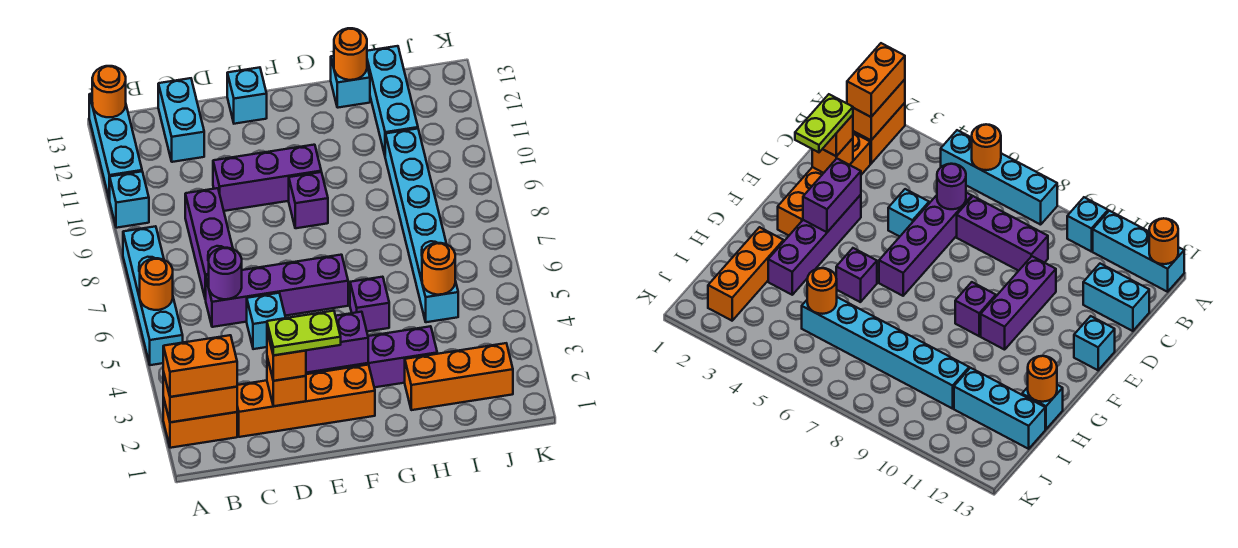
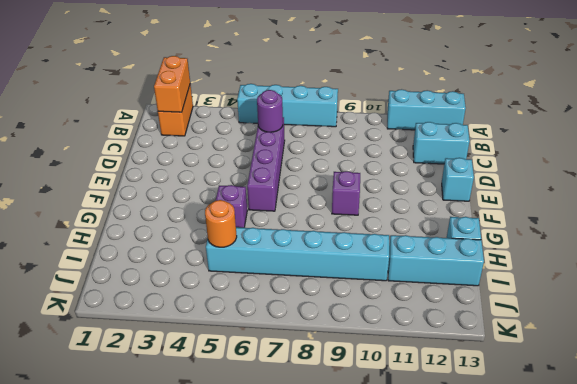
none -> cyan brick A10 level 1
none -> orange brick C2:F2 level 1
none -> purple brick C7:C9 level 1

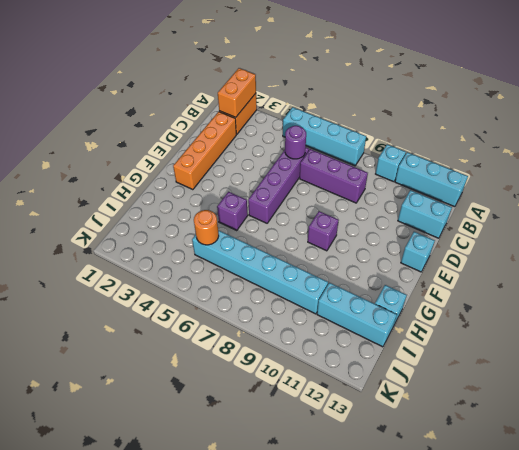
none -> cyan brick D5 level 1
none -> purple brick D10:F10 level 1
none -> purple brick E3:H3 level 1

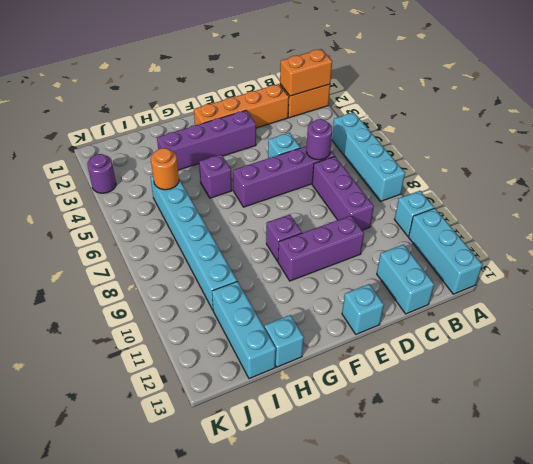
purple round brick K3 level 1 -> none
none -> orange brick H2:J2 level 1
none -> orange round brick A6 level 2
none -> orange round brick A13 level 2

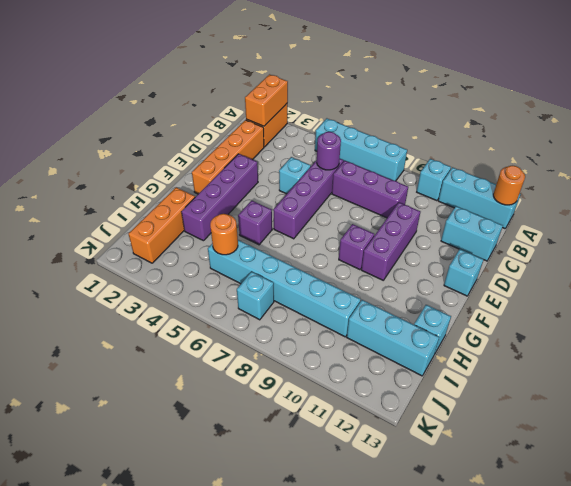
cyan brick J7 level 1 -> none
none -> orange round brick A6 level 2
none -> orange brick D2 level 2
none -> purple brick E3:F3 level 2

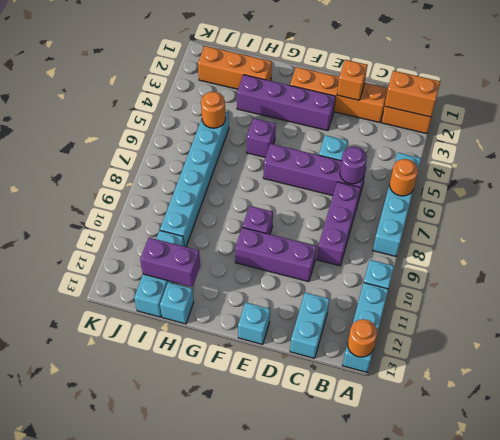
purple brick H12:I12 level 2 -> purple brick E3:F3 level 2
none -> orange round brick H13 level 2
none -> orange brick A2:B2 level 3
none -> orange brick D2 level 3

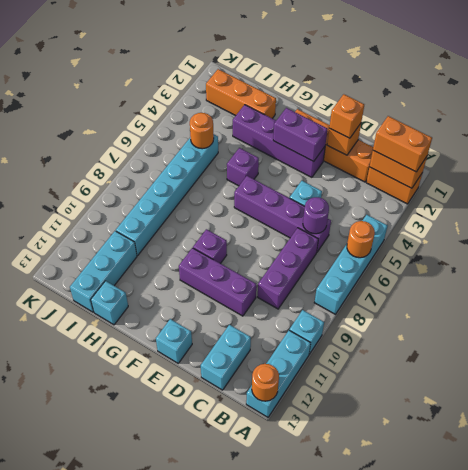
none -> orange round brick H13 level 2
none -> lime plate D2:E2 level 4

